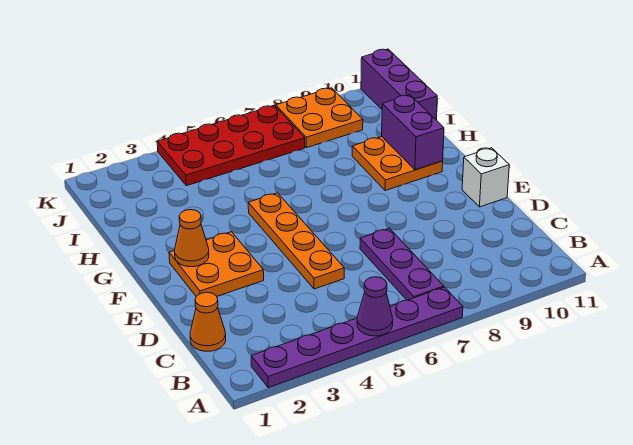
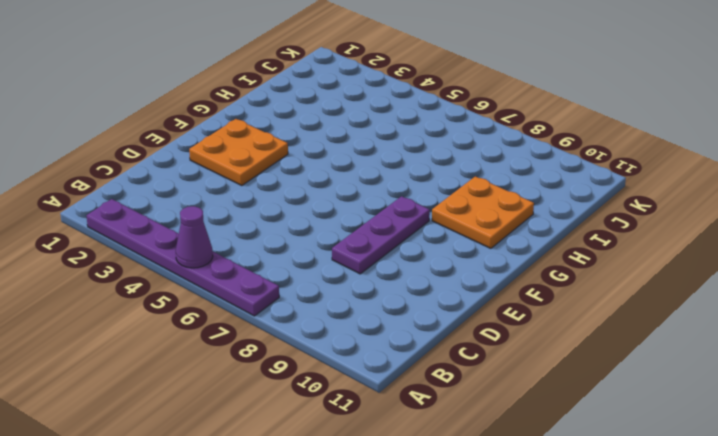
purple plate D8:F8 level 1 -> purple plate B7:D7 level 1
none -> orange cone C1 level 1
none -> orange plate D5:G5 level 1
none -> white brick E11 level 1

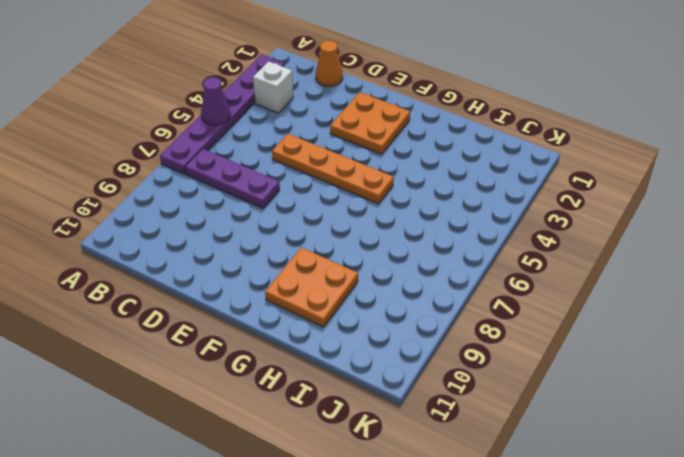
white brick B3 level 1 -> white brick E11 level 1
none -> purple brick I11:K11 level 1
none -> red plate J4:K7 level 1
none -> orange plate J8:K9 level 1

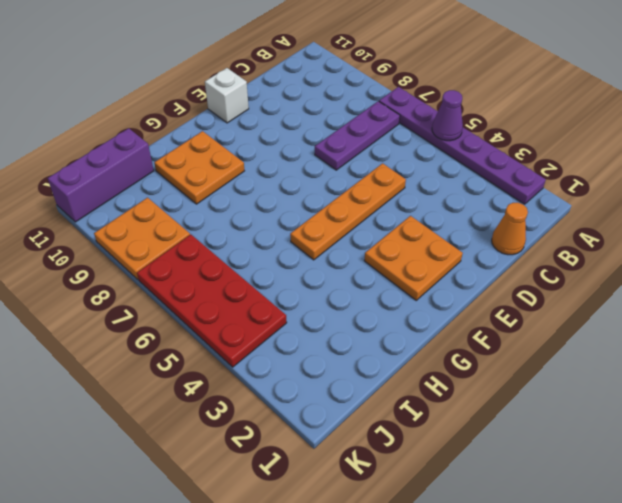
none -> orange cone F2 level 2
none -> purple brick G10:H10 level 2

